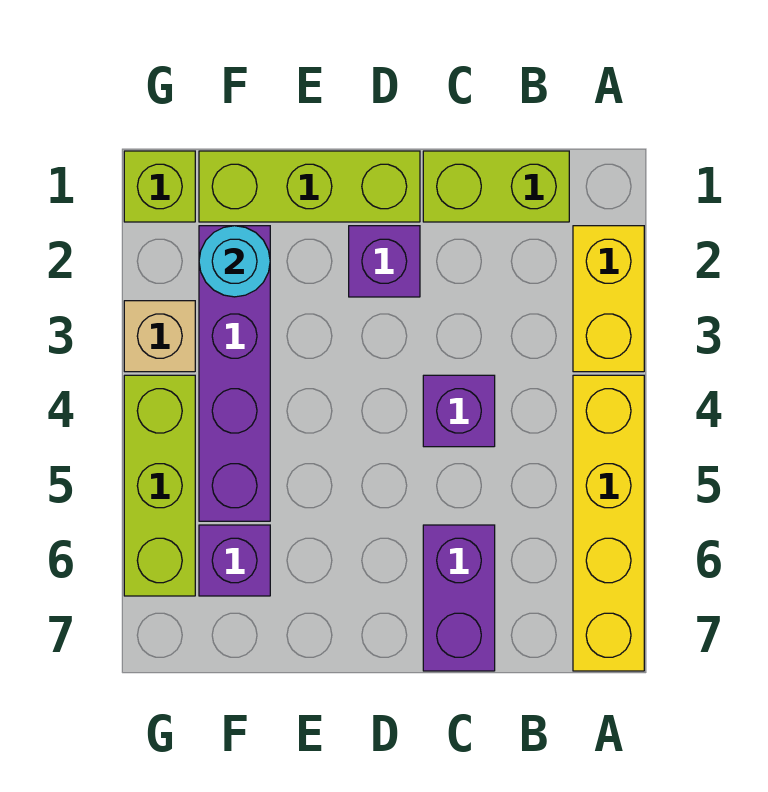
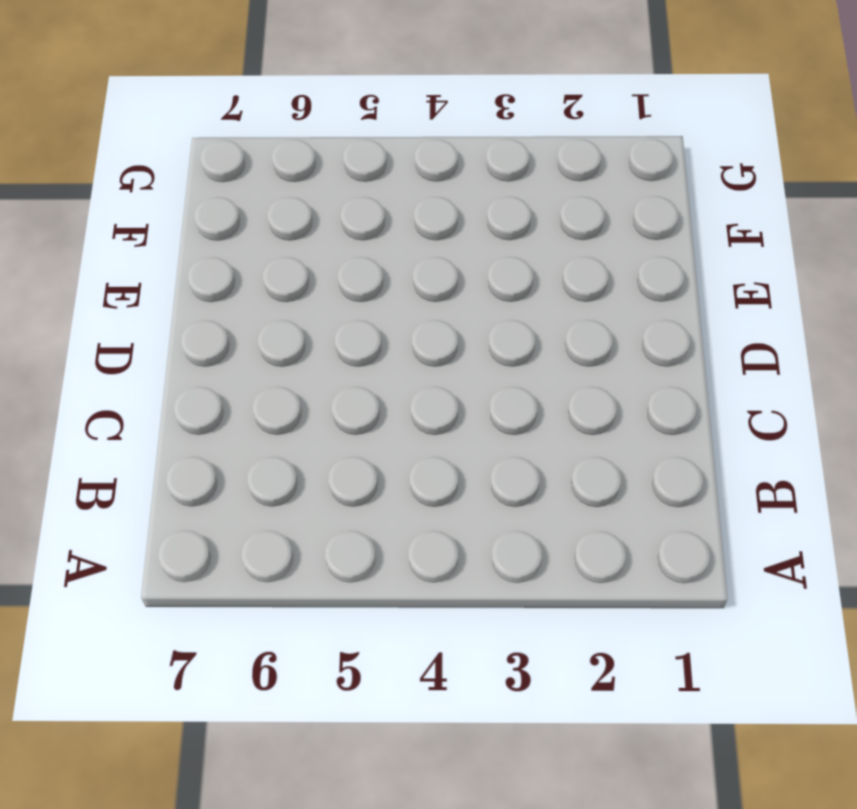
none -> yellow brick A2:A3 level 1
none -> yellow brick A4:A7 level 1
none -> lime brick B1:C1 level 1

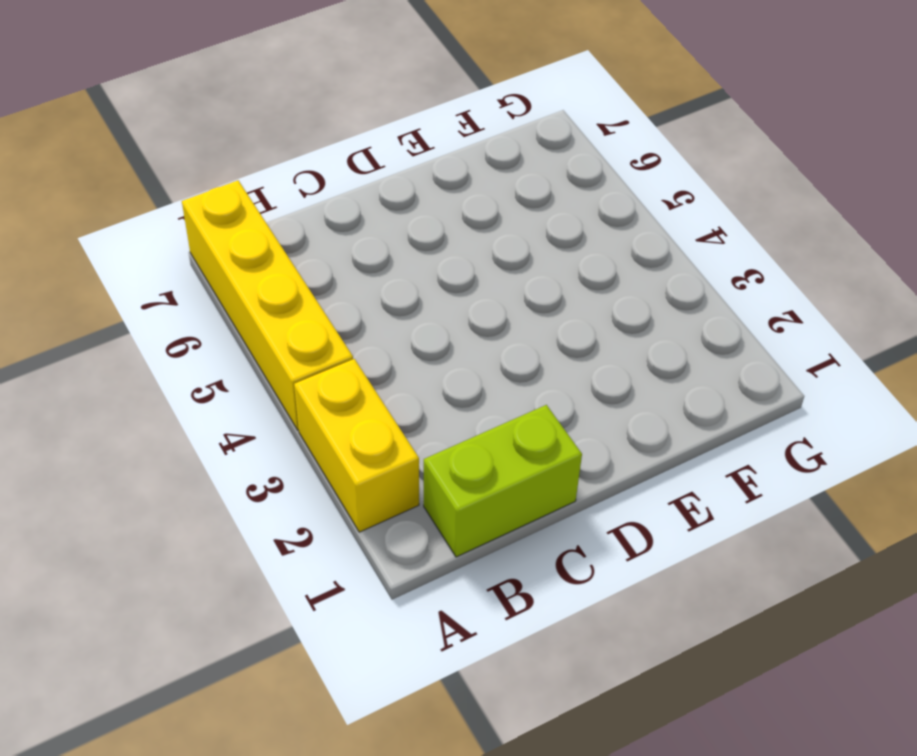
none -> purple brick C4 level 1
none -> purple brick C6:C7 level 1
none -> lime brick D1:F1 level 1

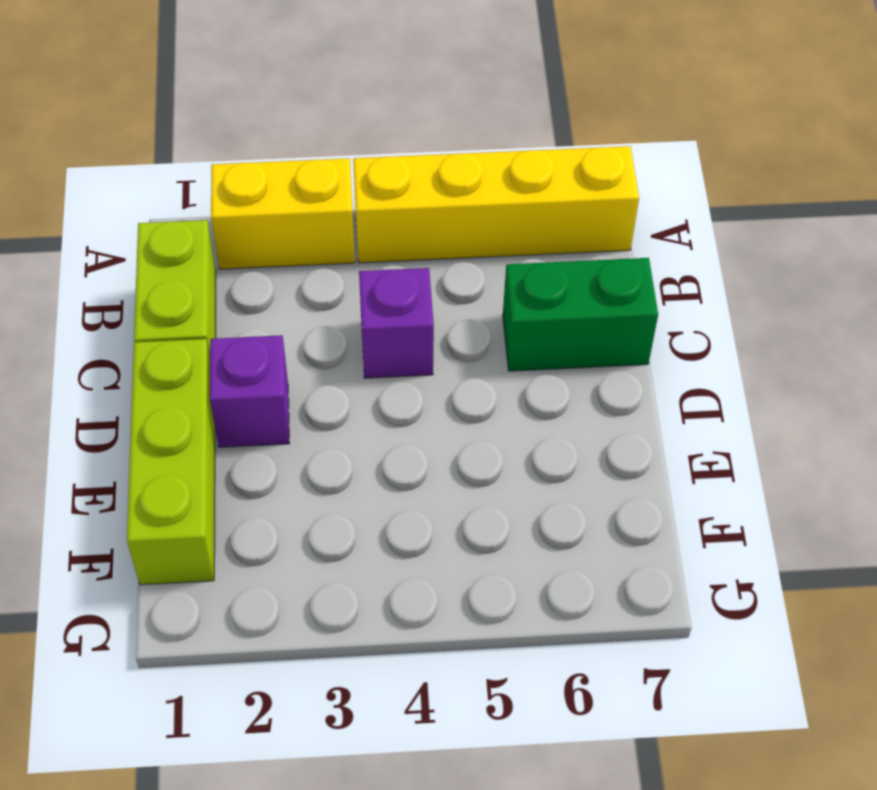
green brick C6:C7 level 1 -> purple brick C6:C7 level 1
none -> purple brick F2:F5 level 1
none -> purple brick F6 level 1
none -> lime brick G1 level 1

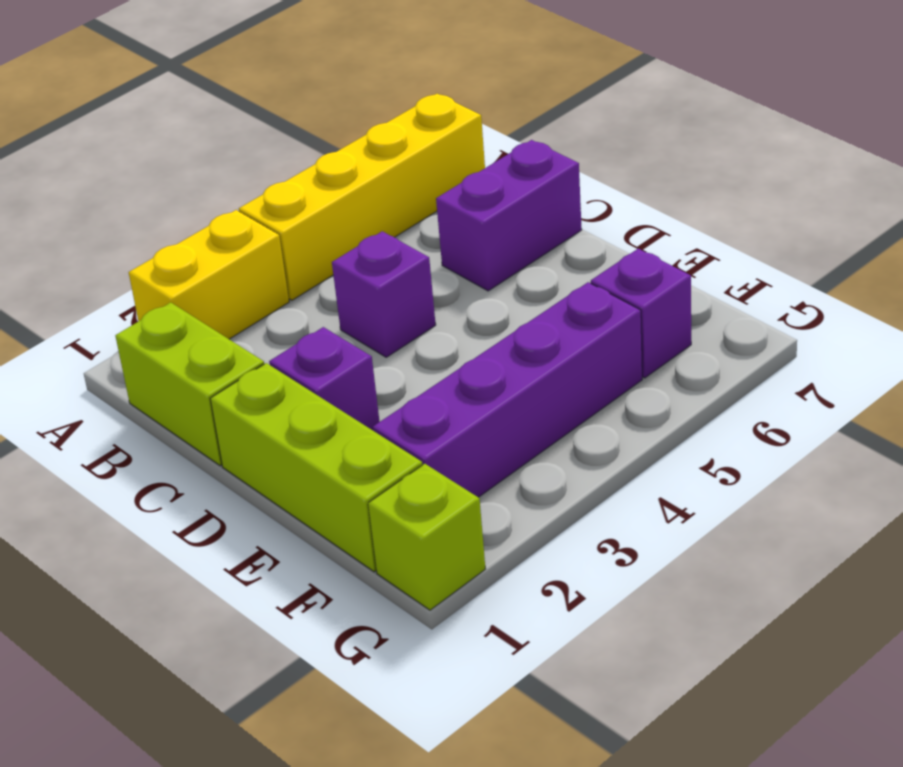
none -> tan brick G3 level 1
none -> lime brick G4:G6 level 1
none -> cyan round brick F2 level 2

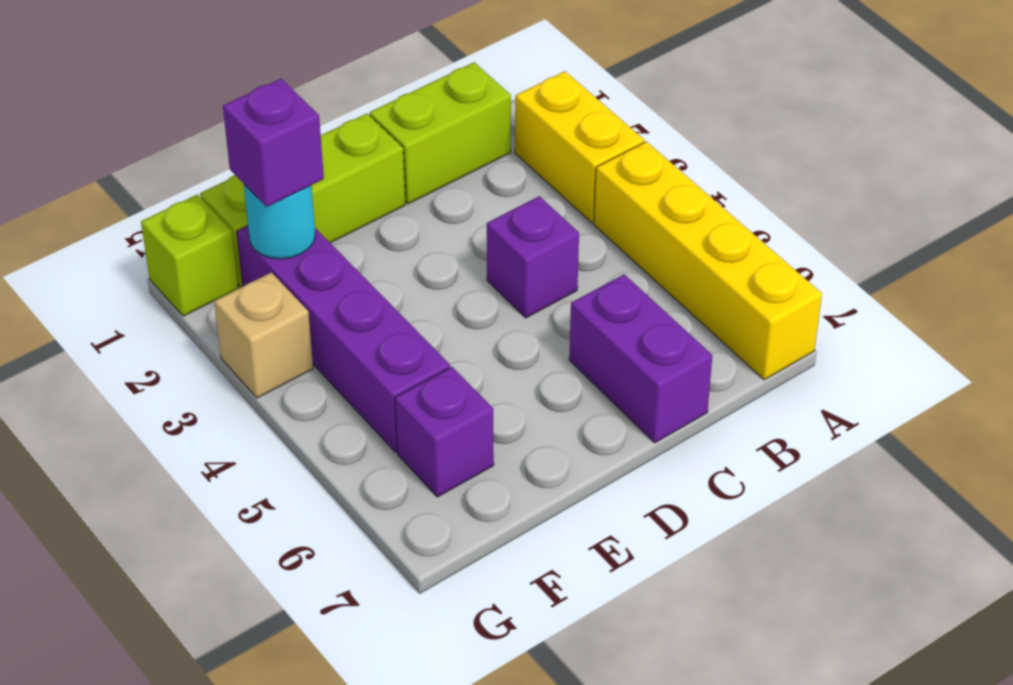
purple brick F2 level 3 -> purple brick D2 level 1
none -> lime brick G4:G6 level 1

